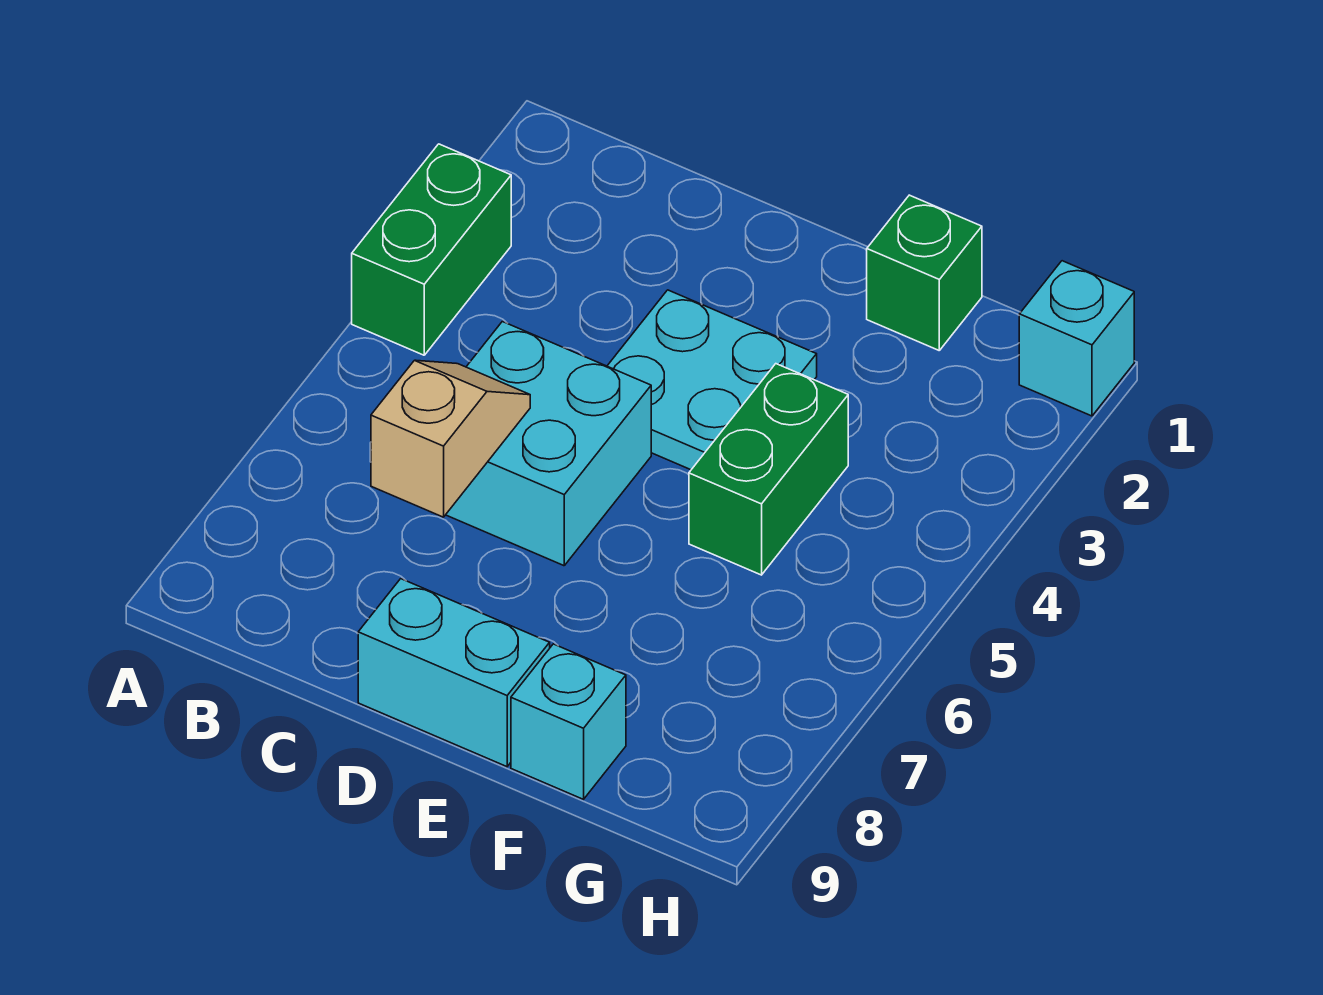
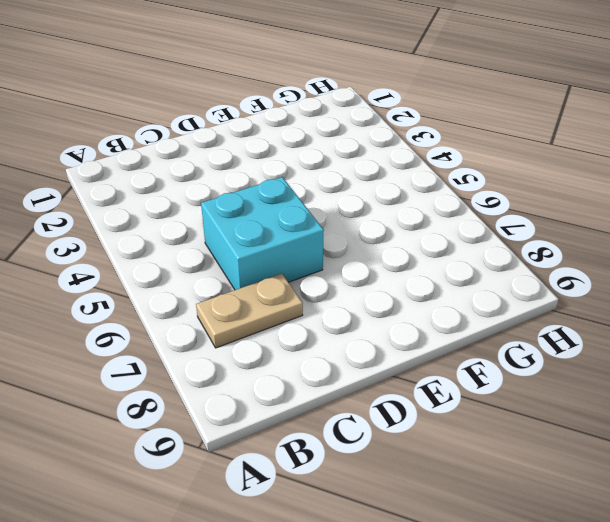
tan plate B7:C7 level 1 -> none
none -> green brick A3:A4 level 1
none -> cyan plate D3:E4 level 1

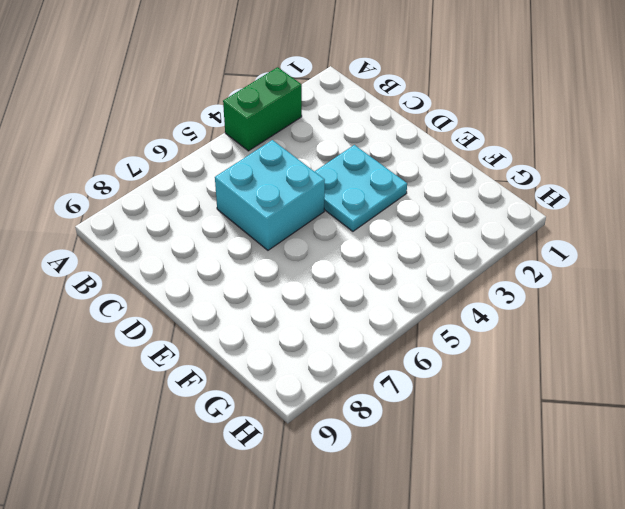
none -> cyan brick D9:E9 level 1
none -> green brick F1 level 1

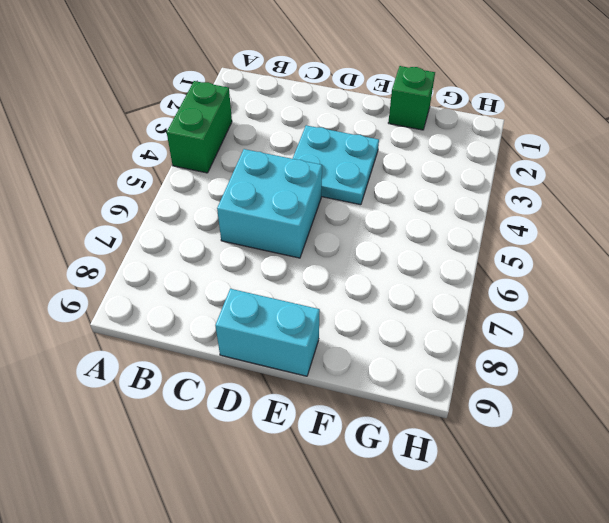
none -> green brick F4:F5 level 1
none -> cyan brick F9 level 1

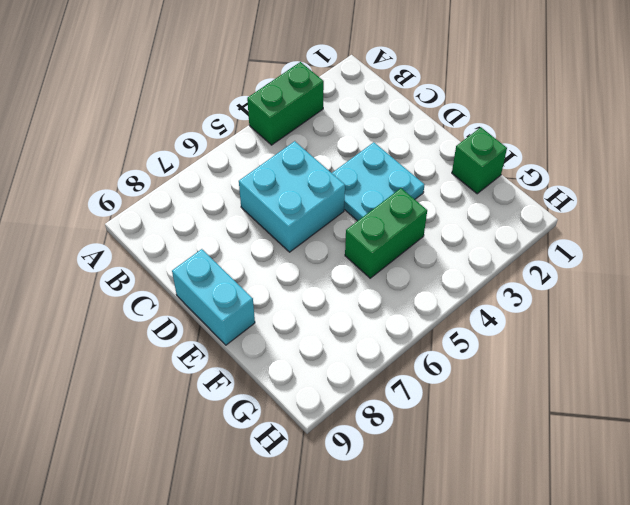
none -> cyan brick F9 level 1
none -> cyan brick H1 level 1

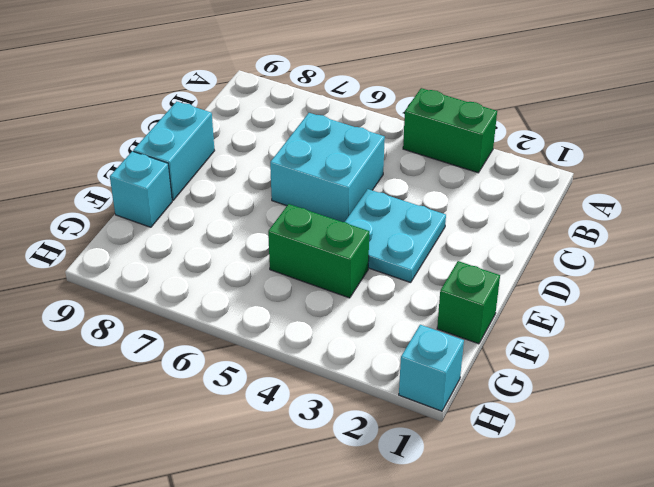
none -> tan slope C6:C7 level 2 top 7

